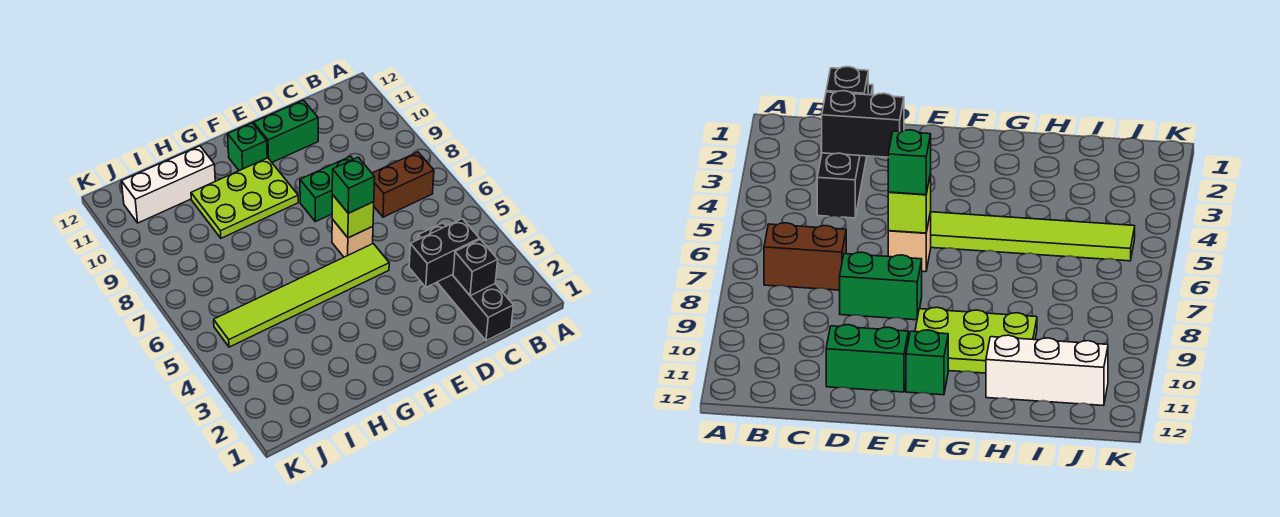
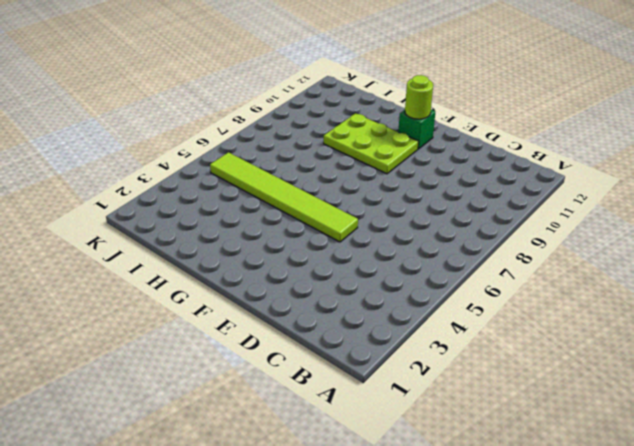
lime round brick F11 level 2 -> none
none -> brown brick B7:C7 level 1
none -> black brick C1:C4 level 1
none -> green brick D8:E8 level 1

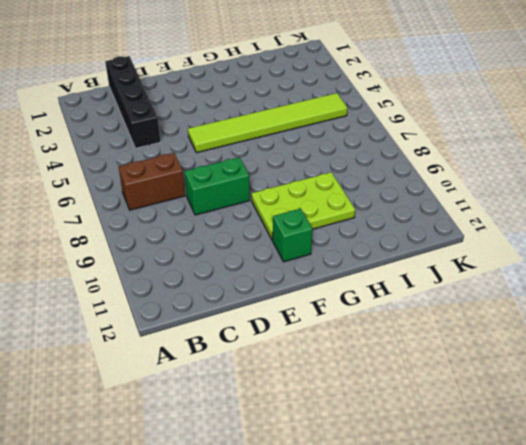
none -> green brick D11:E11 level 1
none -> tan brick E6 level 1
none -> white brick H11:J11 level 1

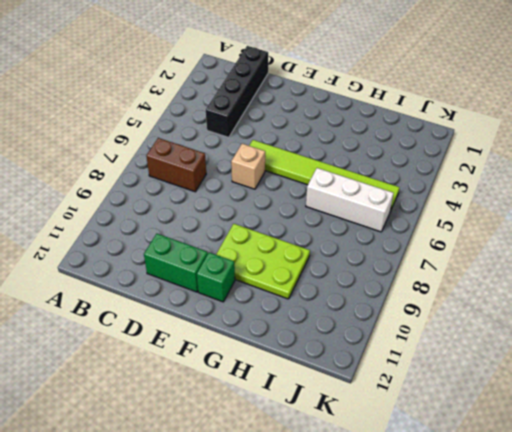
white brick H6:J6 level 1 -> white brick H11:J11 level 1
none -> green brick D8:E8 level 1
none -> black brick C2 level 2
none -> black brick C3:D3 level 2

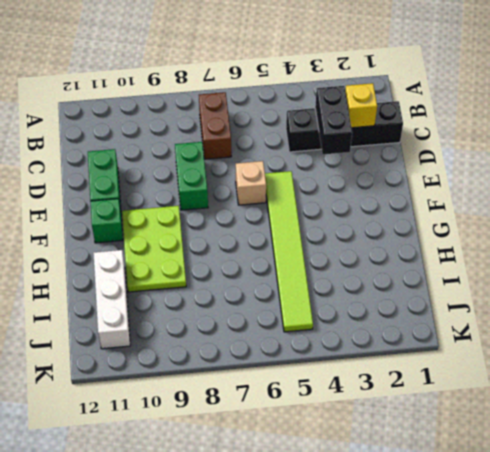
yellow brick C2 level 2 -> black brick C2 level 2
none -> lime brick E6 level 2
none -> green brick E6 level 3

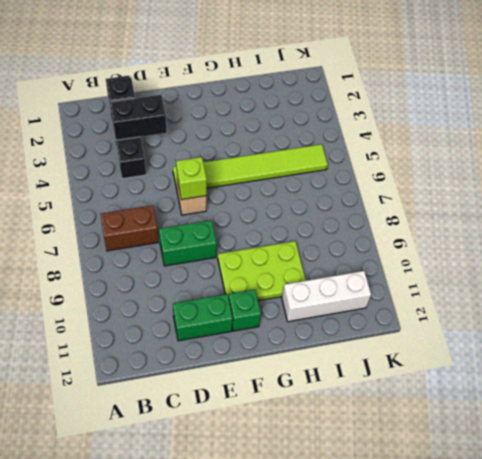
none -> green brick E6 level 3

